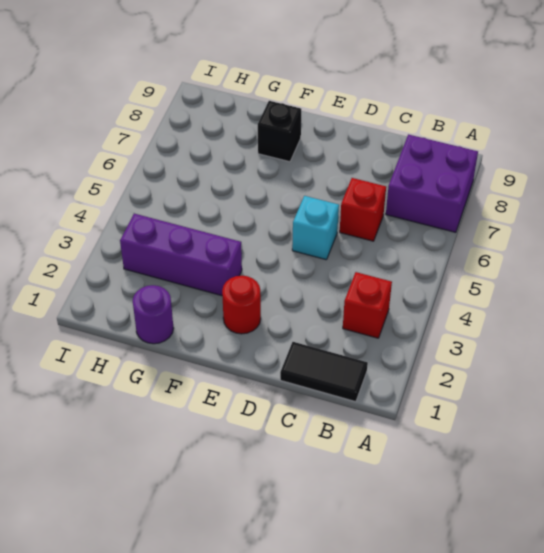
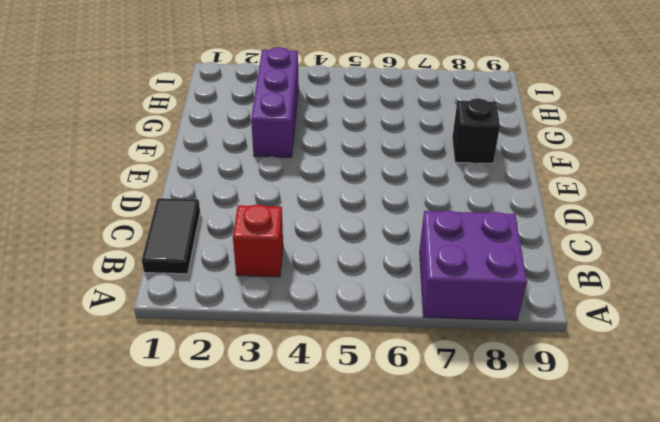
none -> red brick C6 level 1
none -> cyan brick D5 level 1

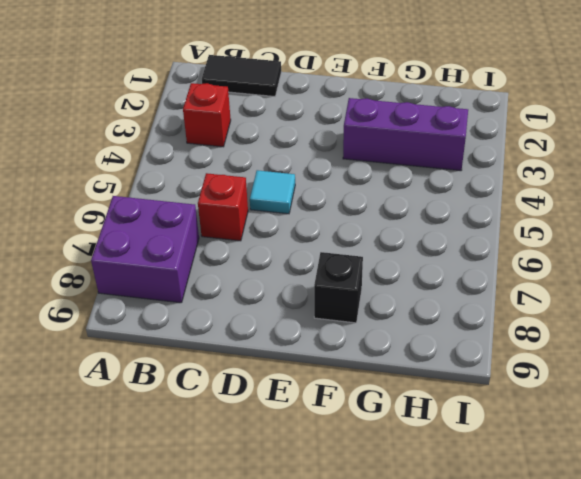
cyan tile D5 level 1 -> cyan brick D5 level 1
none -> red round brick E2 level 1
none -> purple round brick G1 level 1

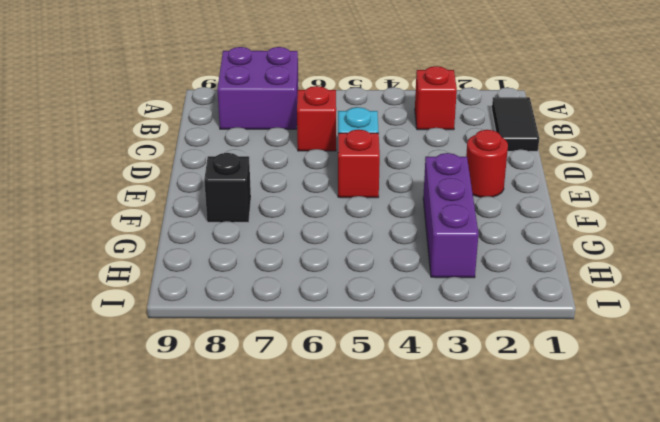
red brick E5 level 1 -> none
none -> purple round brick G1 level 1

